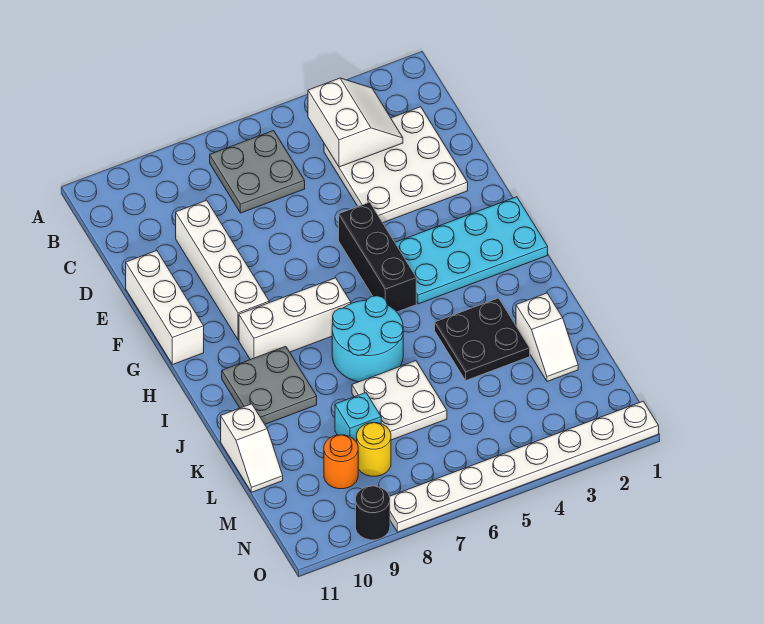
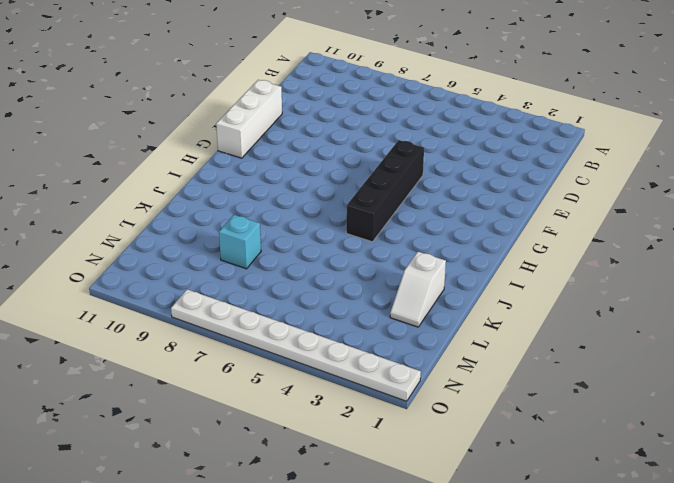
black brick F5:I5 level 1 -> black brick F5:H5 level 1
none -> grey plate B6:C7 level 1
none -> white plate C2:E4 level 1
none -> white brick D9:G9 level 1

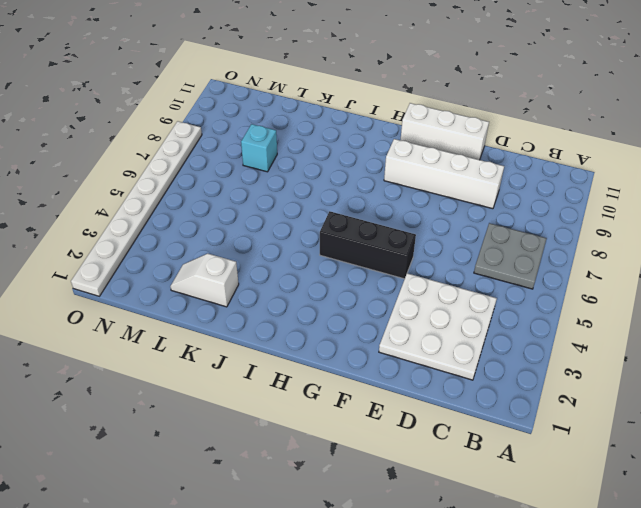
none -> cyan plate G1:H4 level 1
none -> white brick H7:H9 level 1
none -> cyan round brick I6:J7 level 1

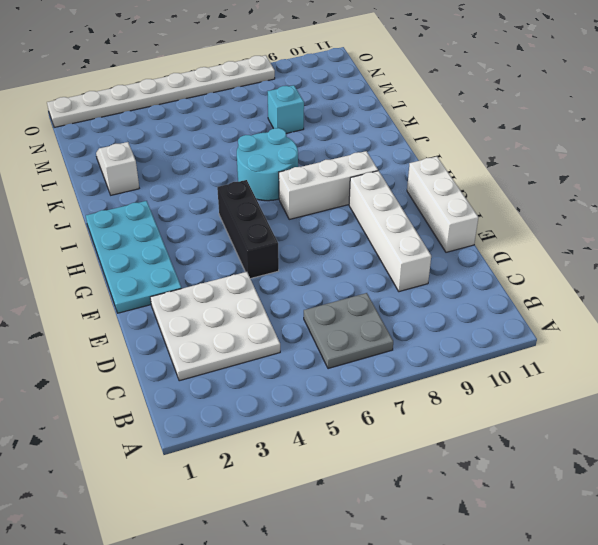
cyan plate F1:I2 level 1 -> cyan plate G1:H4 level 1
none -> grey plate I9:J10 level 1
none -> black plate J3:K4 level 1
none -> white plate K6:L7 level 1

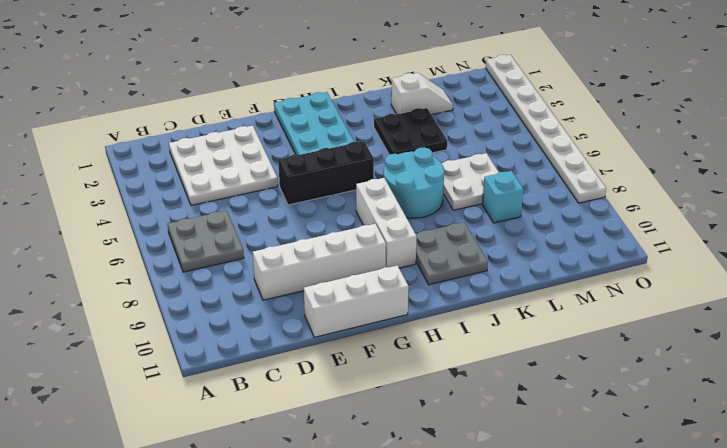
none -> white slope K11:L11 level 1 top K
none -> yellow round brick M8 level 1
none -> orange round brick M9 level 1

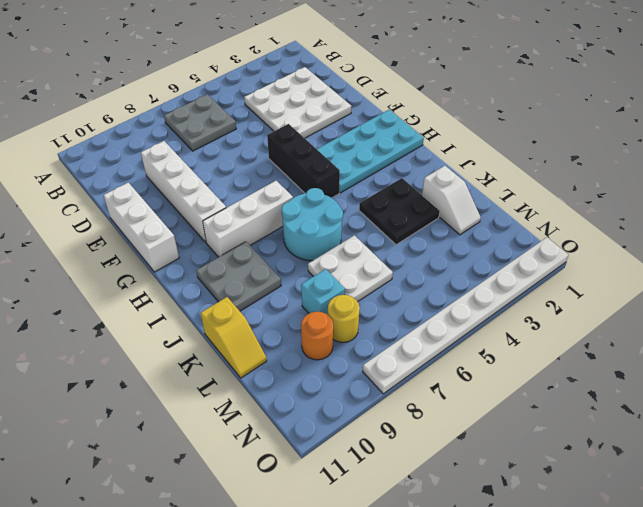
yellow slope K11:L11 level 1 top K -> white slope K11:L11 level 1 top K
none -> black round brick O9 level 1
none -> white slope B3:C4 level 2 top 4

